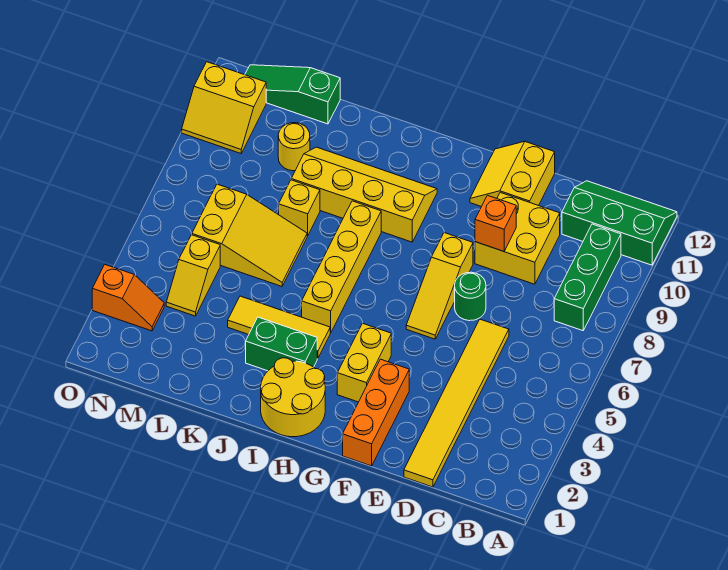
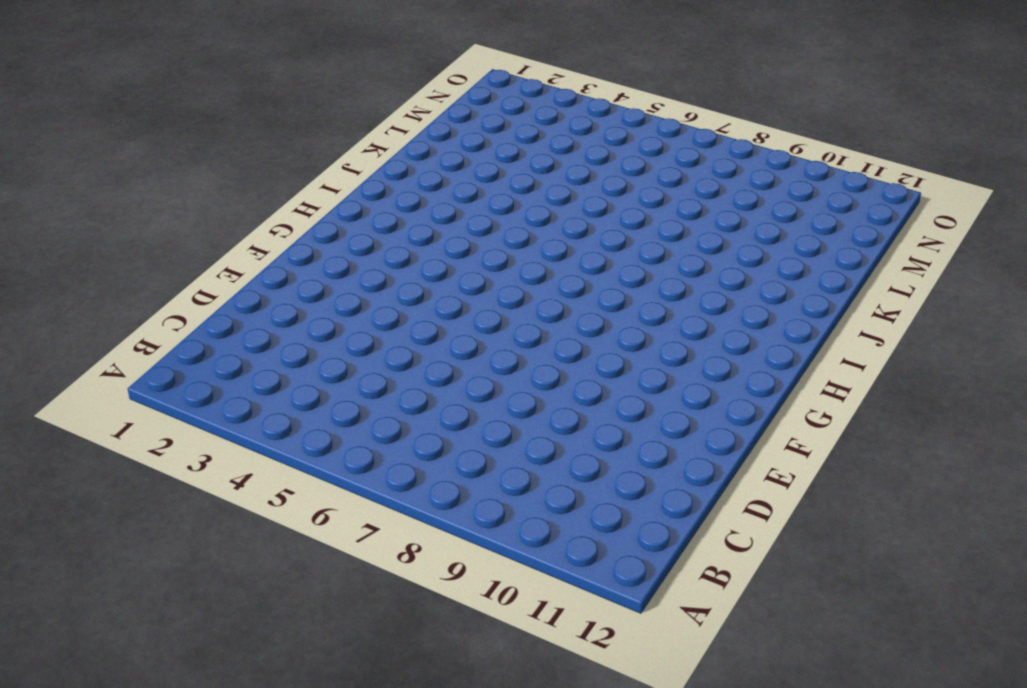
none -> green slope A11:C12 level 1 top 11
none -> green brick B8:B10 level 1
none -> yellow tile D1:D6 level 1

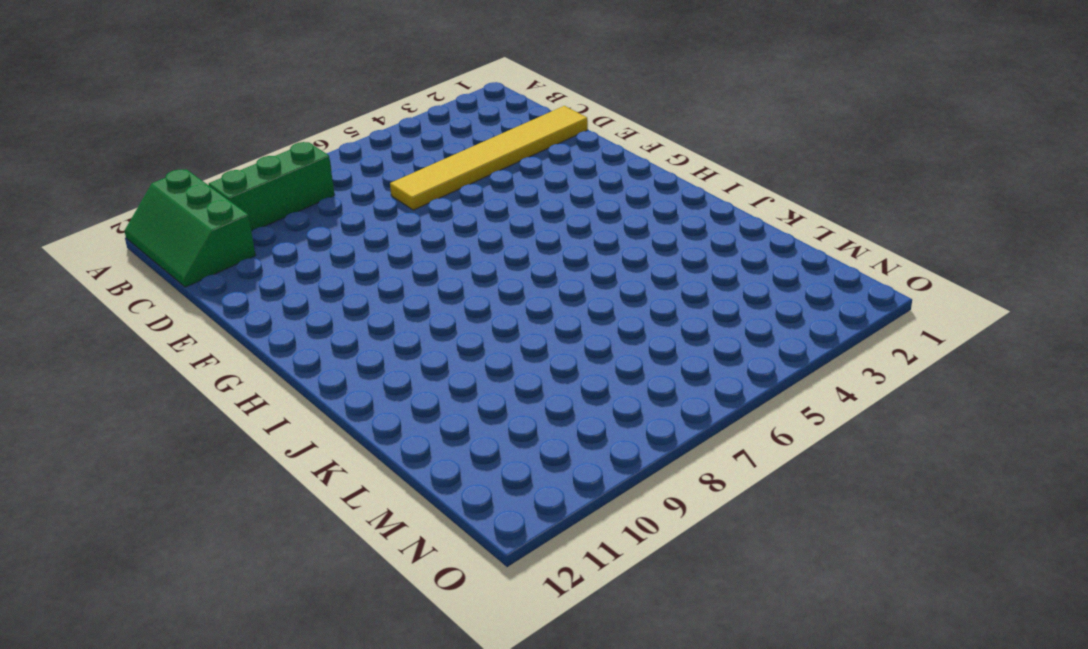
none -> yellow brick D9:E10 level 1
none -> green round brick E7 level 1
none -> yellow slope E11:F12 level 1 top E

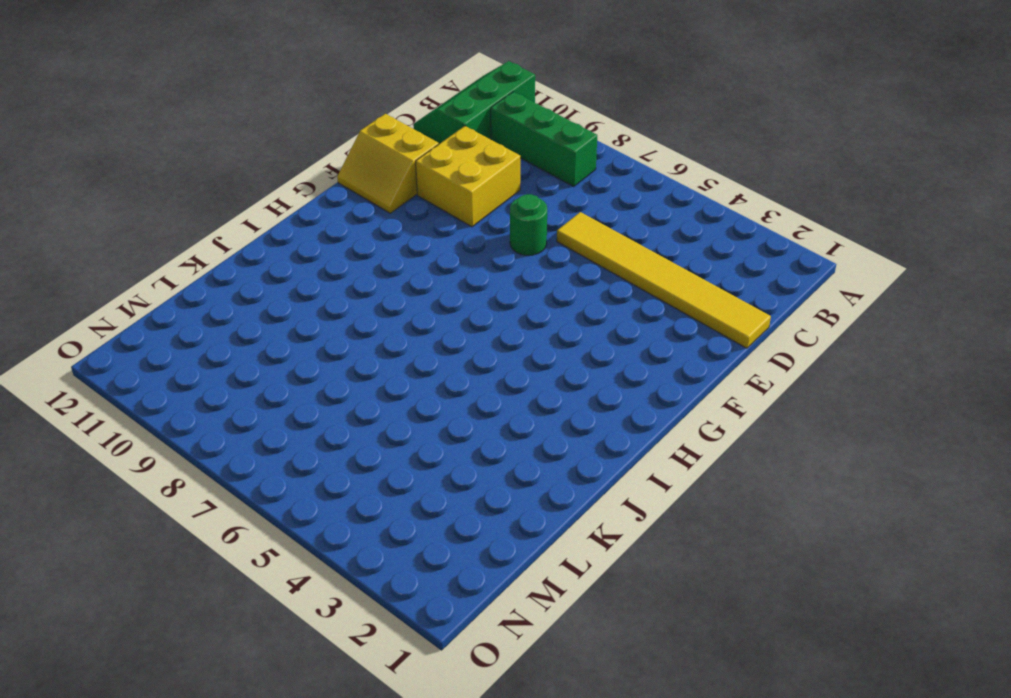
none -> orange brick F1:F3 level 1
none -> yellow slope F6:F8 level 1 top 8
none -> yellow brick G3:G4 level 1

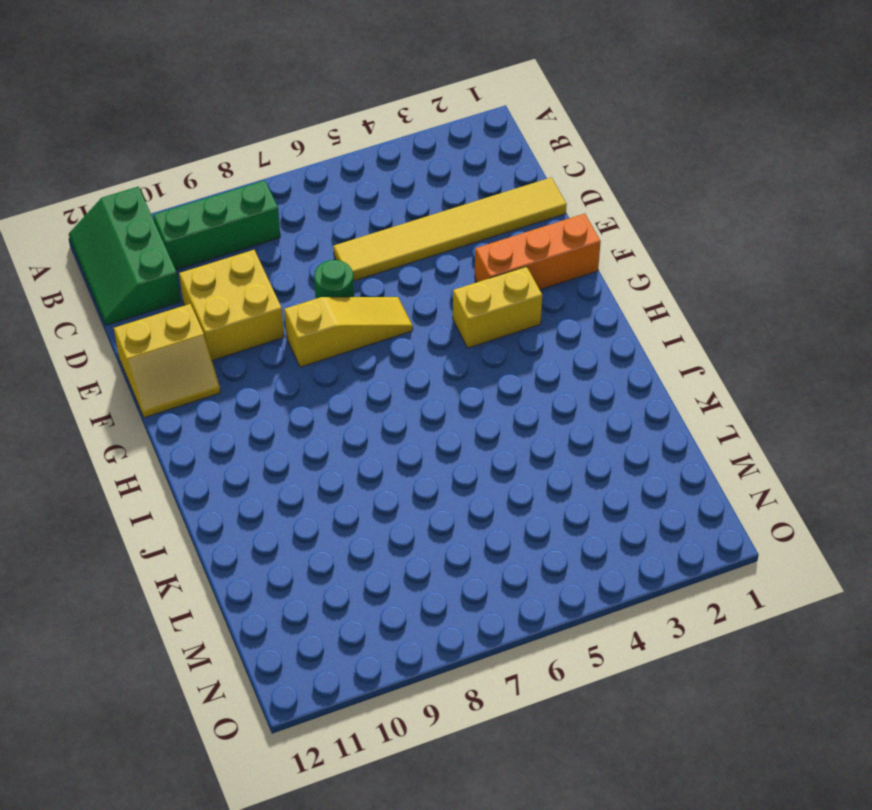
none -> yellow round brick H1:I2 level 1
none -> yellow slope H9:K10 level 1 top 9
none -> green brick I3:J3 level 1

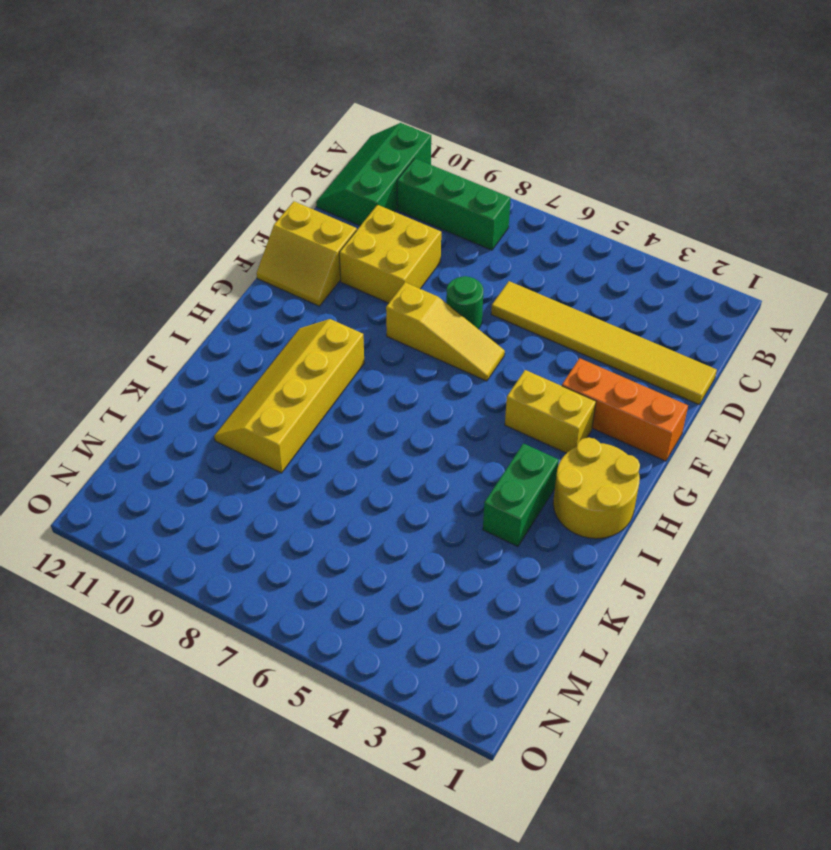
none -> yellow tile I4:K4 level 1
none -> yellow brick I5:I8 level 1
none -> yellow slope K6:M7 level 1 top M

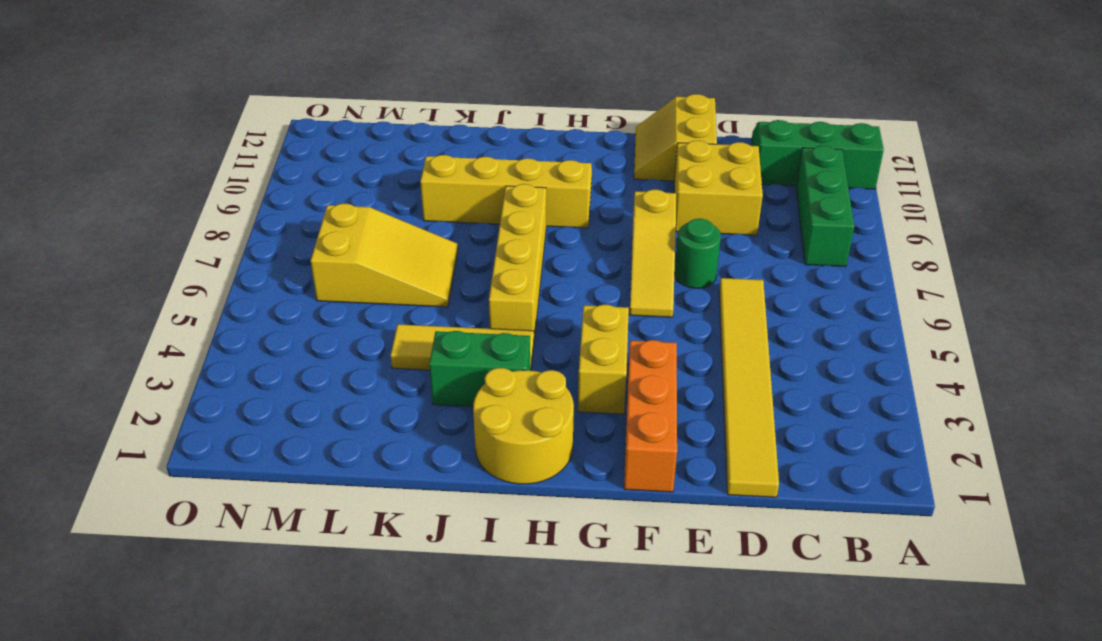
none -> yellow brick K8 level 1
none -> yellow round brick L10 level 1
none -> green slope L12:N12 level 1 top L

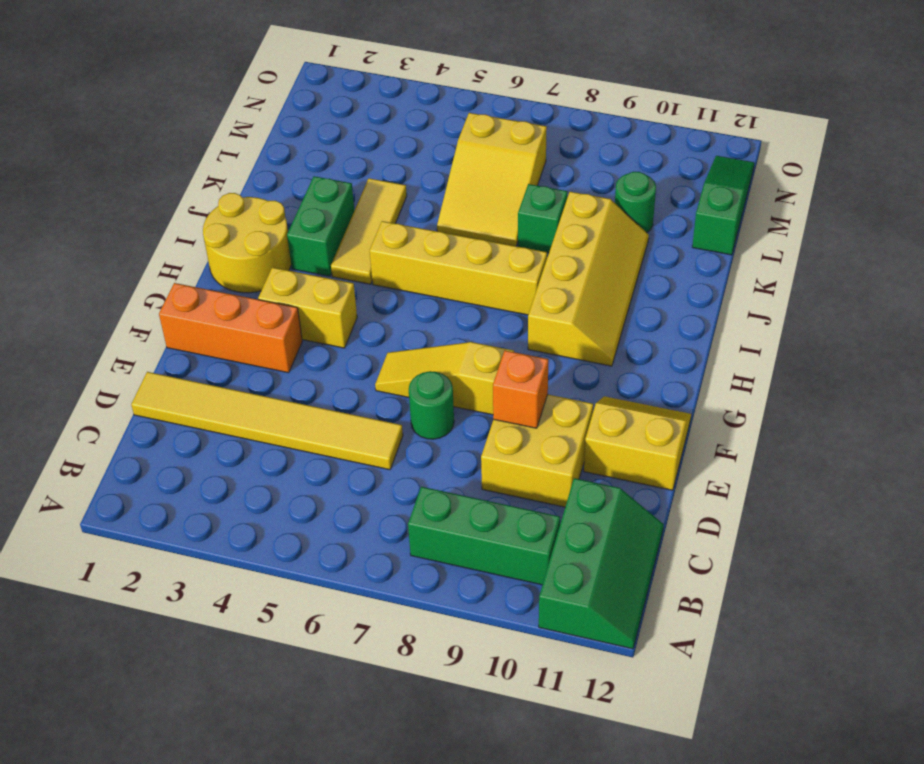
green brick K8 level 1 -> yellow brick K8 level 1
green round brick L10 level 1 -> yellow round brick L10 level 1
none -> yellow slope M4:M5 level 1 top 5
none -> orange slope N3:O3 level 1 top O
none -> yellow slope N10:O11 level 1 top 11

